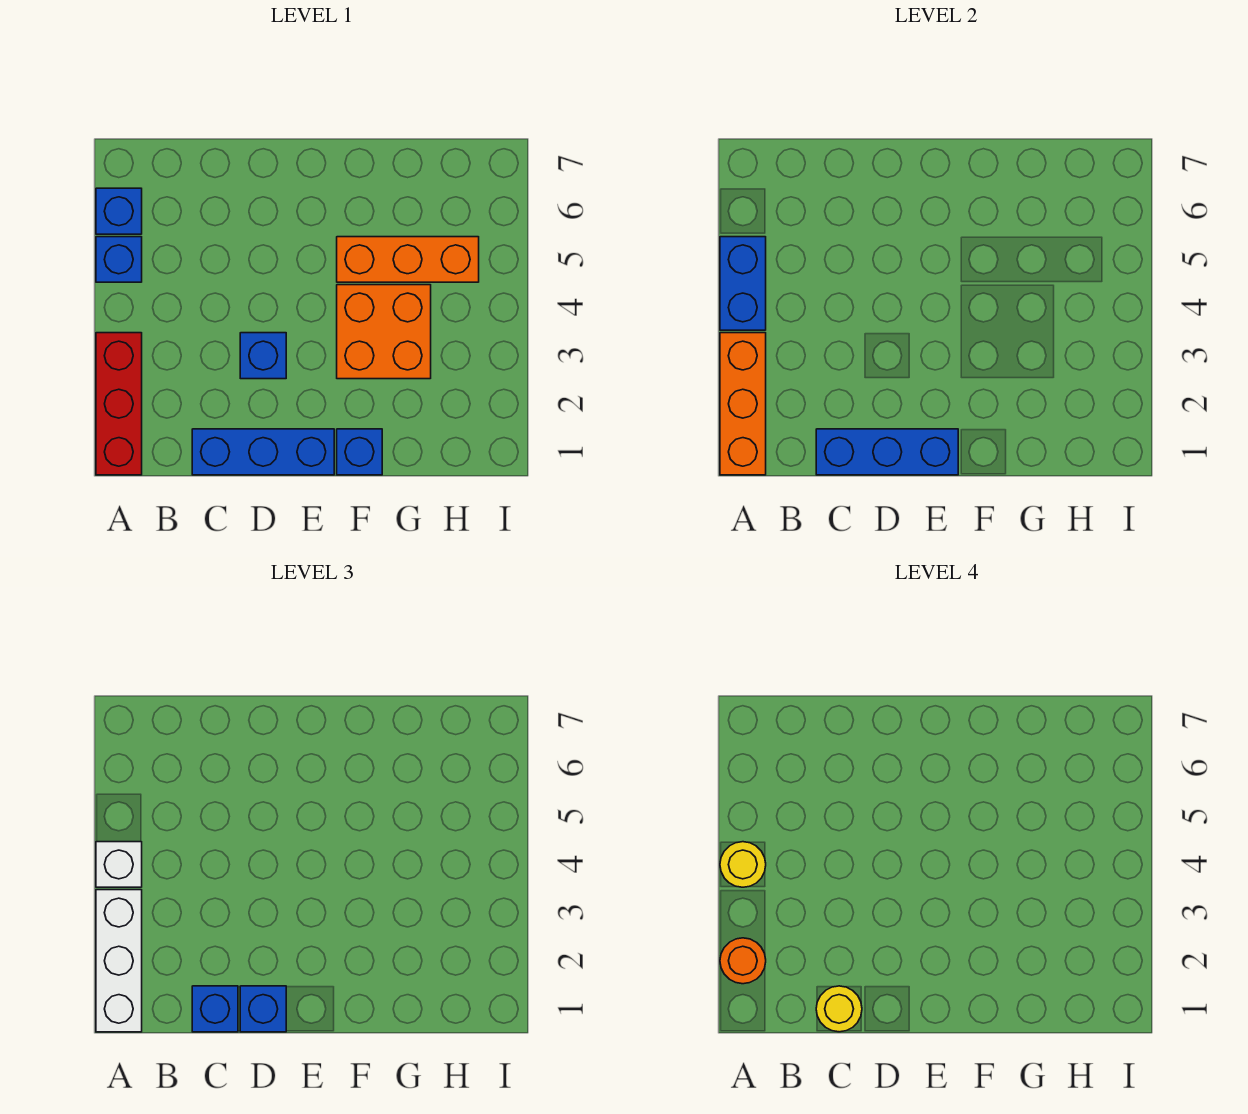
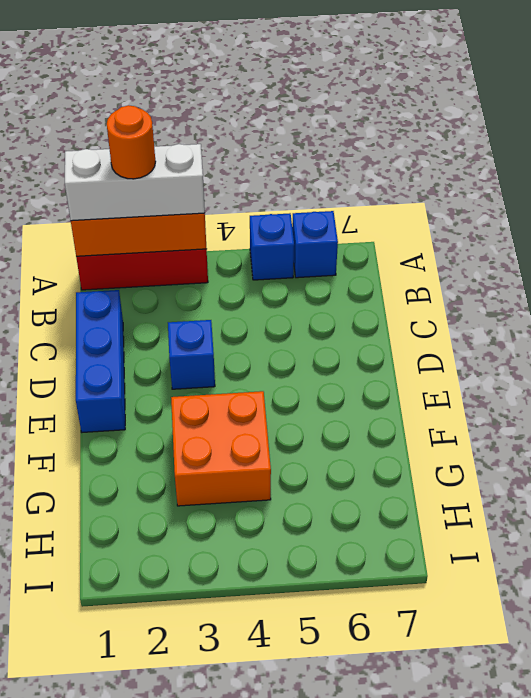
none -> blue brick F1 level 1
none -> orange brick F5:H5 level 1
none -> blue brick A4:A5 level 2

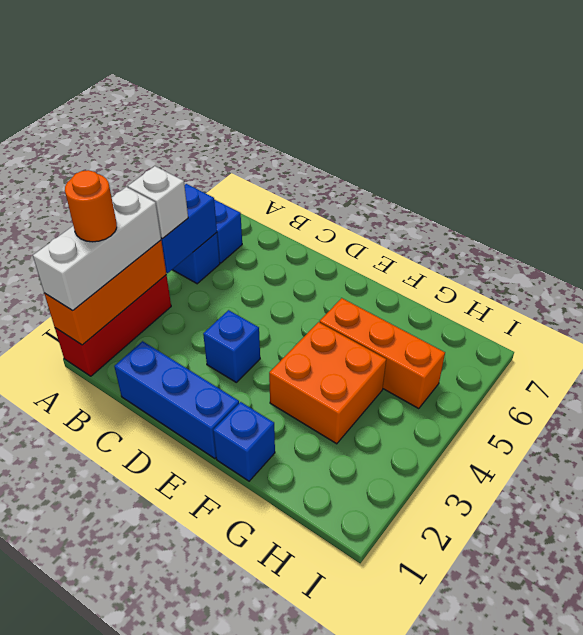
none -> blue brick C1:E1 level 2
none -> blue brick C1 level 3
none -> blue brick D1 level 3

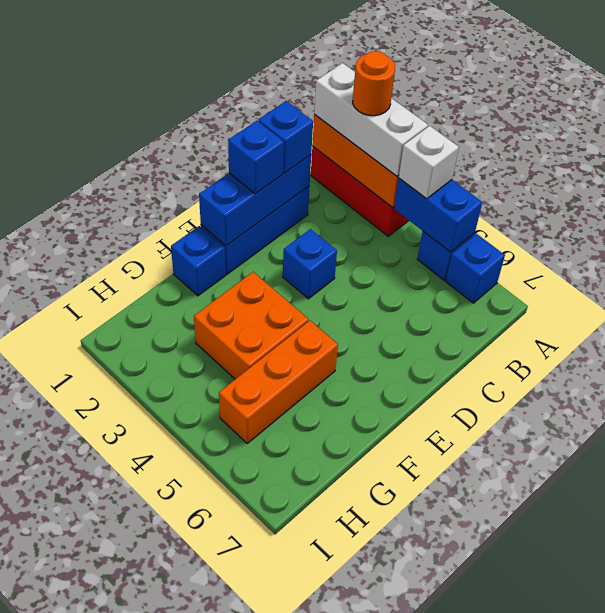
none -> yellow round brick A4 level 4
none -> yellow round brick C1 level 4

